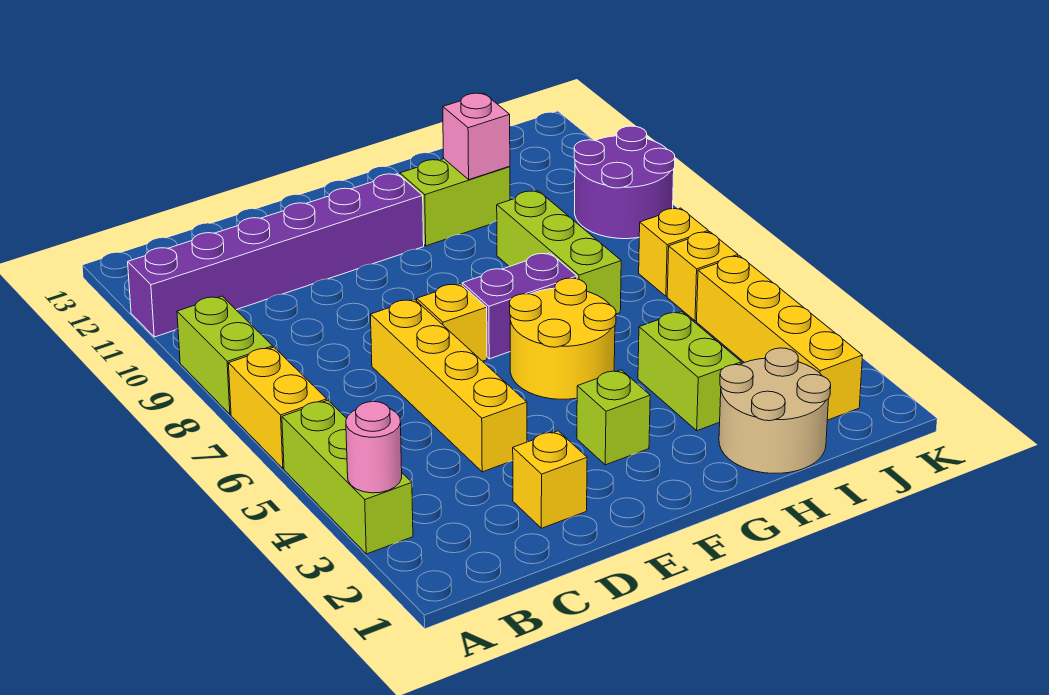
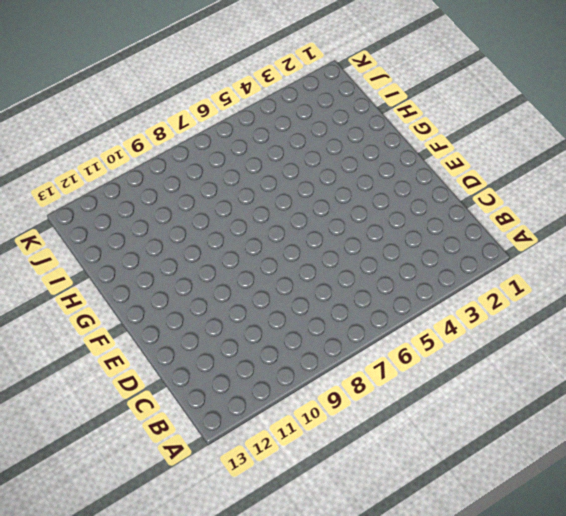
none -> lime brick A3:A5 level 1
none -> yellow brick A6:A7 level 1
none -> lime brick A8:A9 level 1

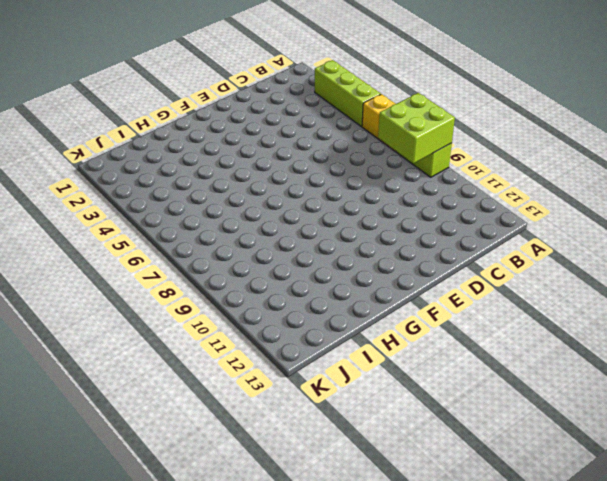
lime brick A8:B9 level 2 -> none
none -> purple brick A11:F11 level 1
none -> yellow brick D2 level 1
none -> yellow brick D4:D7 level 1

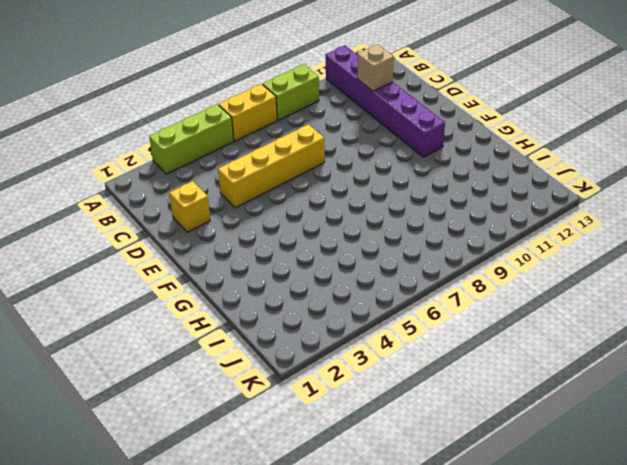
tan brick C11 level 2 -> none
none -> yellow brick E7 level 1
none -> lime brick F3 level 1
none -> yellow round brick F5:G6 level 1

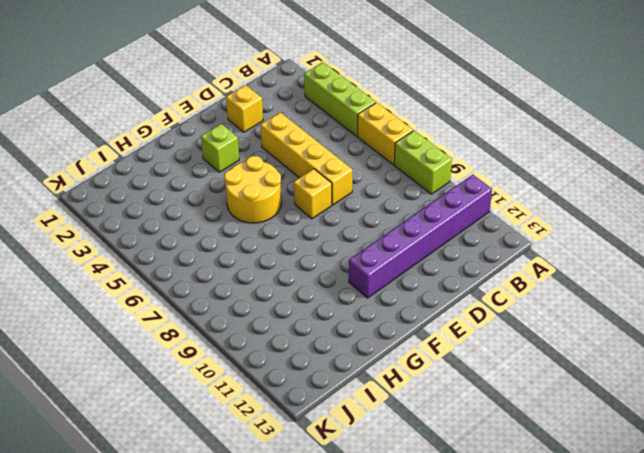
none -> purple brick F7:G7 level 1
none -> lime brick G11:H11 level 1
none -> tan round brick H1:I2 level 1

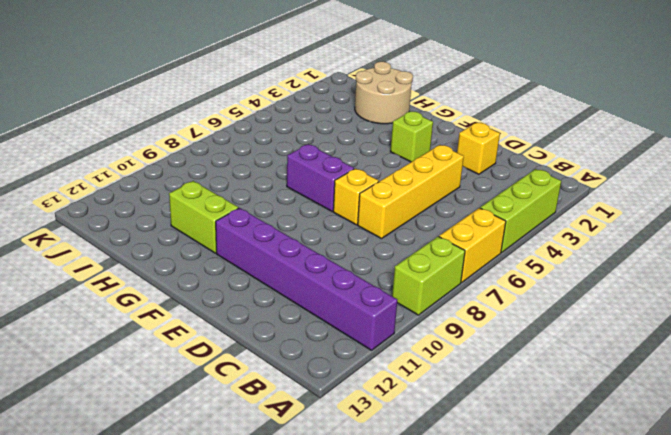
none -> yellow round brick F5:G6 level 1
none -> lime brick H3:H4 level 1
none -> lime brick H7:H9 level 1

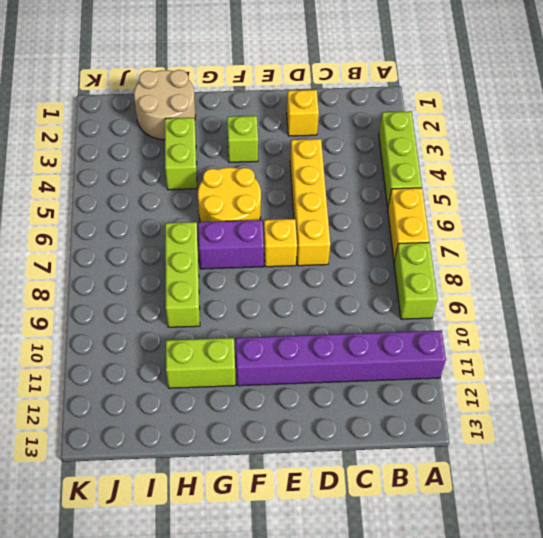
none -> yellow brick J2:J5 level 1
none -> yellow brick J6 level 1
none -> yellow brick J7 level 1

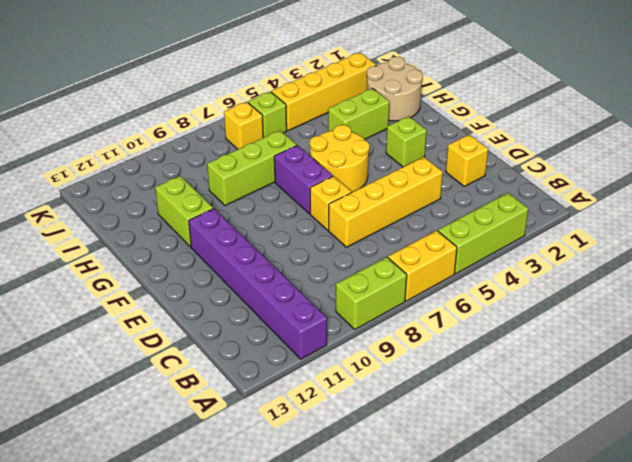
lime brick J6 level 1 -> yellow brick J6 level 1
none -> purple round brick J9:K10 level 1
none -> pink round brick A3 level 2
none -> pink brick H11 level 2

